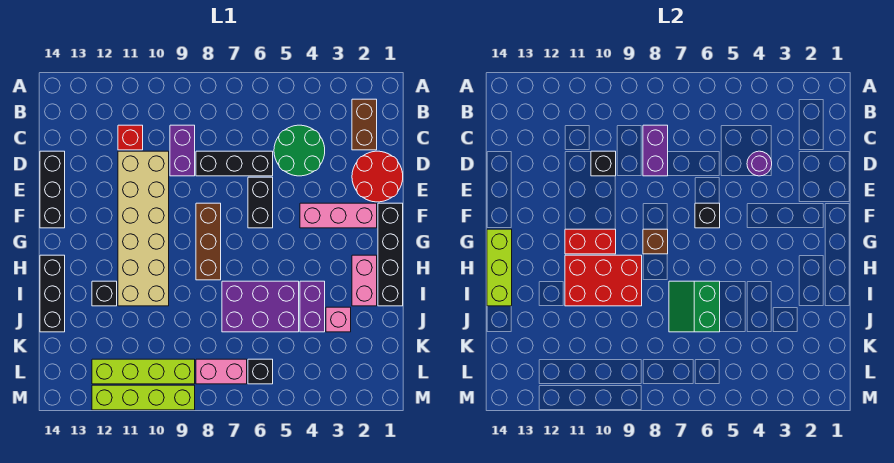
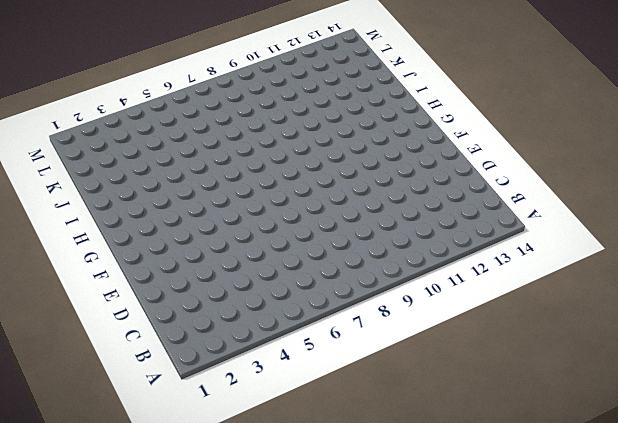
none -> brown brick B2:C2 level 1
none -> green round brick C4:D5 level 1
none -> purple brick C9:D9 level 1
none -> red brick C11 level 1

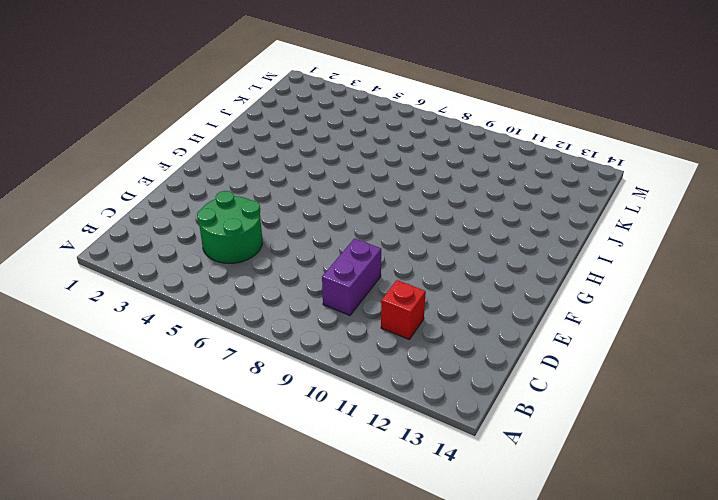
none -> brown brick B2:C2 level 1
none -> red round brick D1:E2 level 1
none -> black brick D6:D8 level 1
none -> tan brick D10:I11 level 1

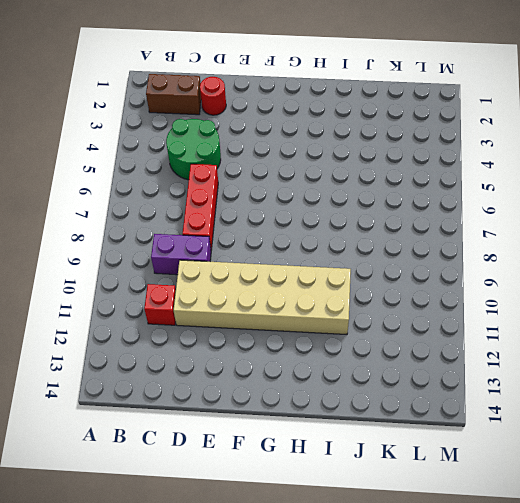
red round brick D2 level 1 -> red round brick D1:E2 level 1
red brick D6:D8 level 1 -> black brick D6:D8 level 1
none -> black brick D14:F14 level 1
none -> black brick E6:F6 level 1
none -> black brick F1:I1 level 1
none -> pink brick F2:F4 level 1

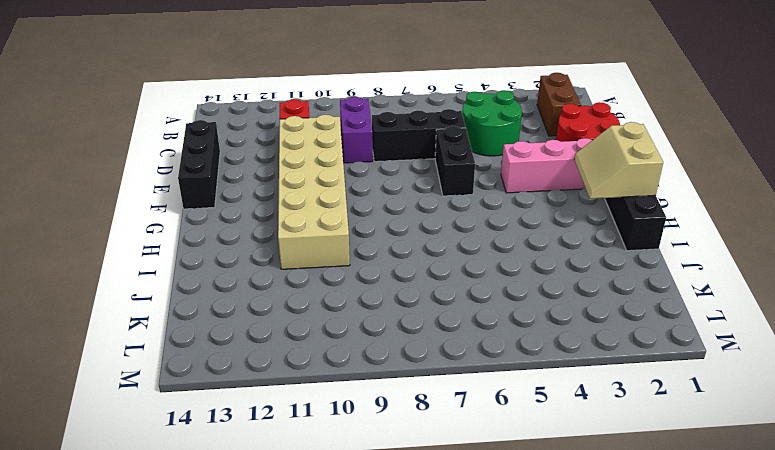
tan slope G1:H2 level 2 top 1 -> none
none -> brown brick F8:H8 level 1
none -> pink brick H2:I2 level 1
none -> black brick H14:J14 level 1
none -> purple brick I4:J4 level 1

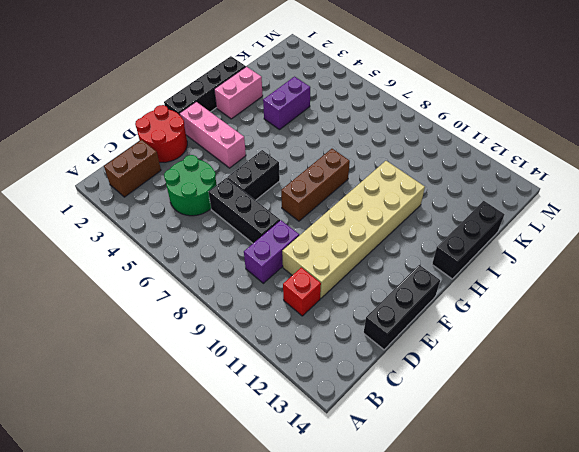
none -> purple brick I5:J7 level 1
none -> black brick I12 level 1
none -> pink brick J3 level 1
none -> black brick L6 level 1

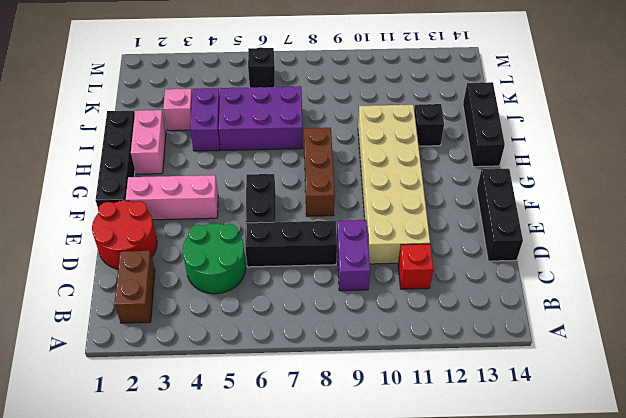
none -> pink brick L7:L8 level 1
none -> lime brick L9:L12 level 1
none -> lime brick M9:M12 level 1
none -> purple brick C8:D8 level 2

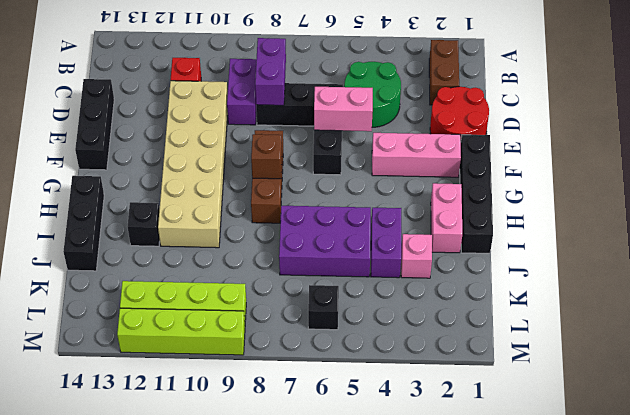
pink brick E5:E6 level 2 -> pink brick L7:L8 level 1
none -> purple round brick D4 level 2
none -> black brick D10 level 2
none -> black brick F6 level 2
none -> red brick G10:G11 level 2

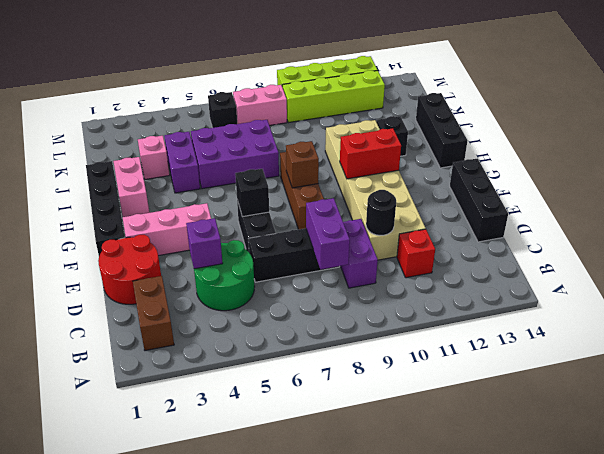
purple brick D4 level 2 -> purple round brick D4 level 2
black round brick D10 level 2 -> black brick D10 level 2
none -> lime brick G14:I14 level 2
none -> red brick H9:I11 level 2
none -> green slope I6:J7 level 2 top 6

